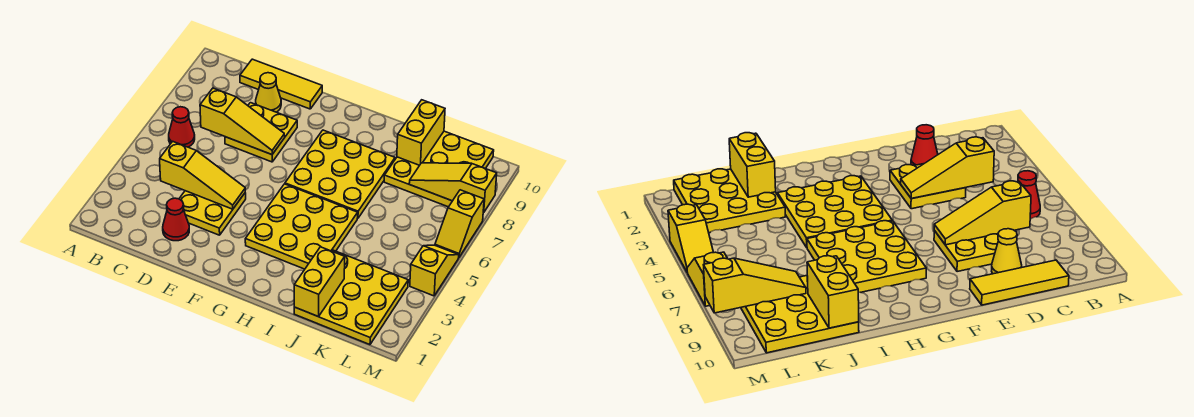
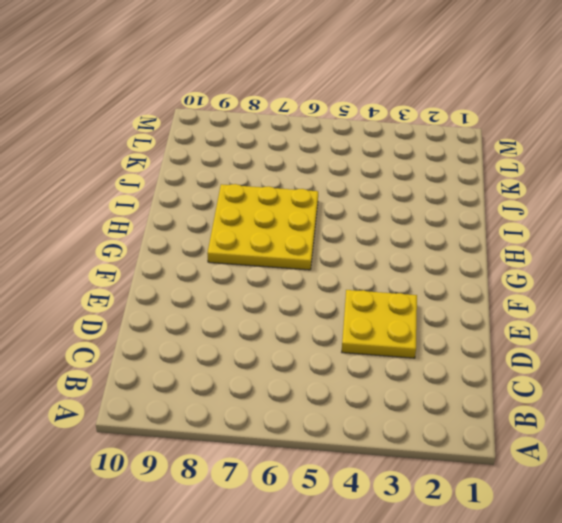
none -> red cone B6 level 1
none -> yellow tile C10:E10 level 1
none -> red cone D2 level 1

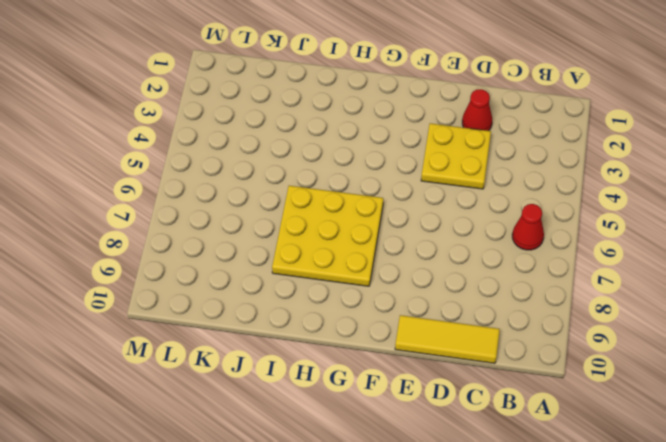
none -> yellow plate D7:E8 level 1
none -> yellow cone D9 level 1
none -> yellow plate G3:I5 level 1

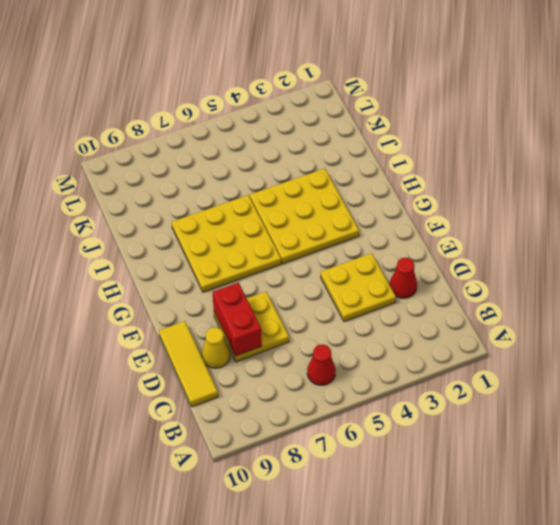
red brick D8:E8 level 2 -> none
none -> yellow plate J1:L3 level 1
none -> yellow plate J8:L10 level 1
none -> yellow slope M4:M5 level 1 top 4

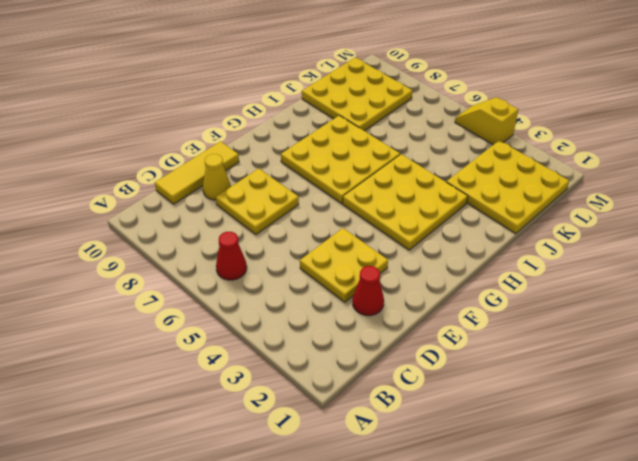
none -> yellow slope M6:M7 level 1 top 7
none -> yellow slope C4:E4 level 2 top C
none -> yellow slope C7:E7 level 2 top C

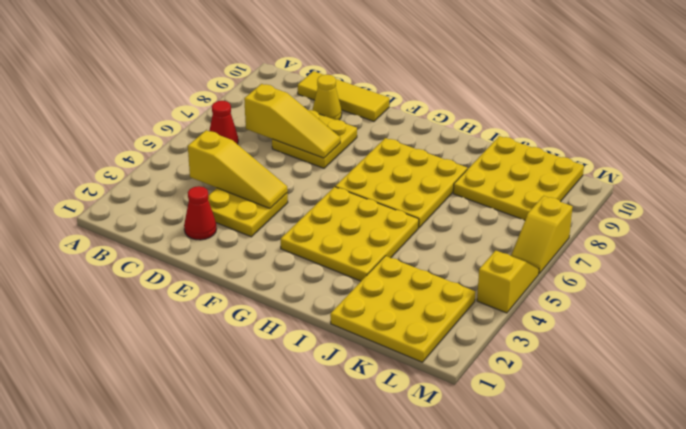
none -> yellow brick J1:J2 level 2
none -> yellow brick J9:J10 level 2
none -> yellow slope K8:M8 level 2 top M

